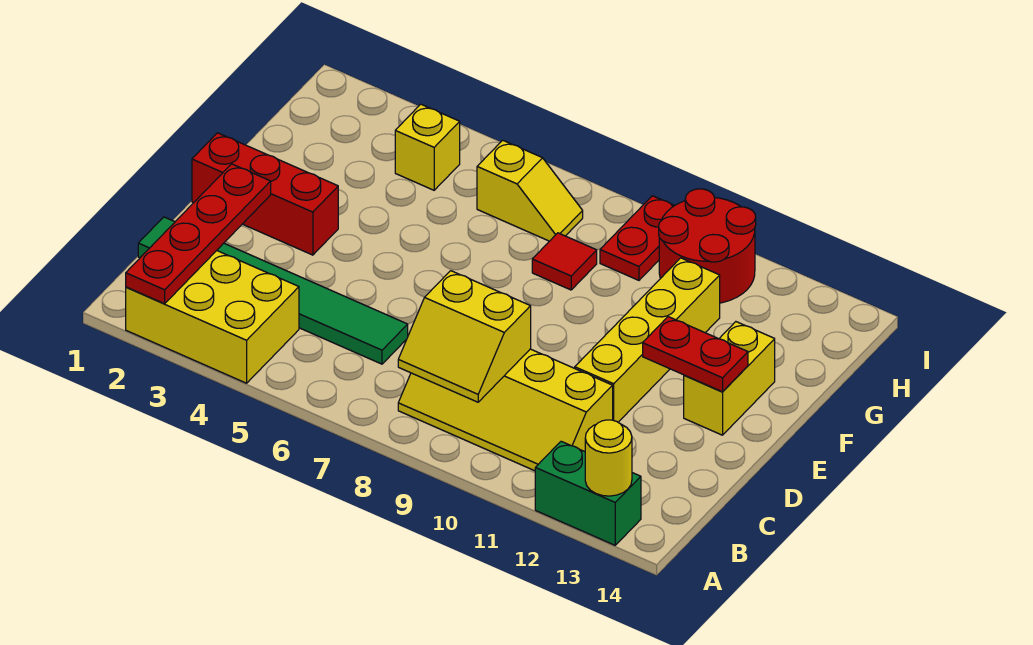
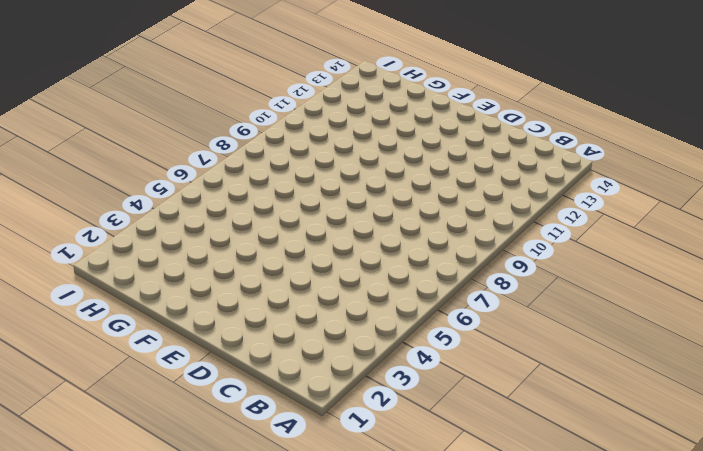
none -> yellow brick A2:B4 level 1
none -> green brick A12:A13 level 1
none -> yellow slope B8:C11 level 1 top C

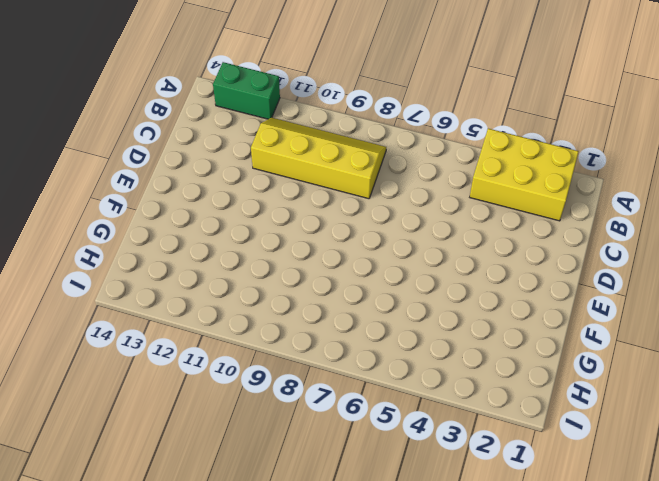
none -> green tile C1:C6 level 1
none -> yellow brick D11:G11 level 1
none -> red brick E1:E3 level 1

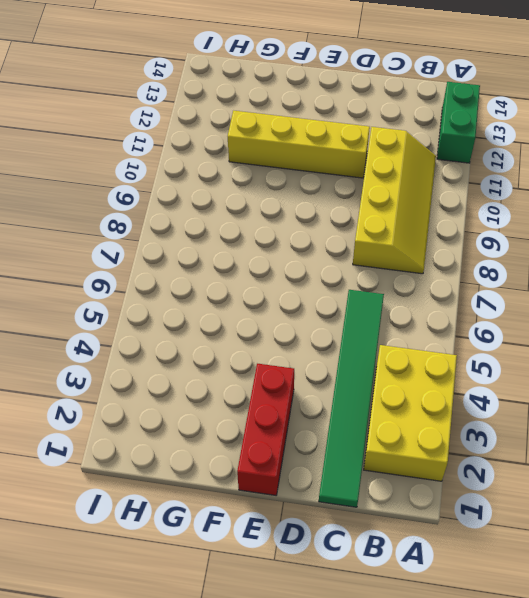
none -> yellow brick E13:F13 level 1
none -> red tile G8 level 1
none -> yellow brick H4 level 1

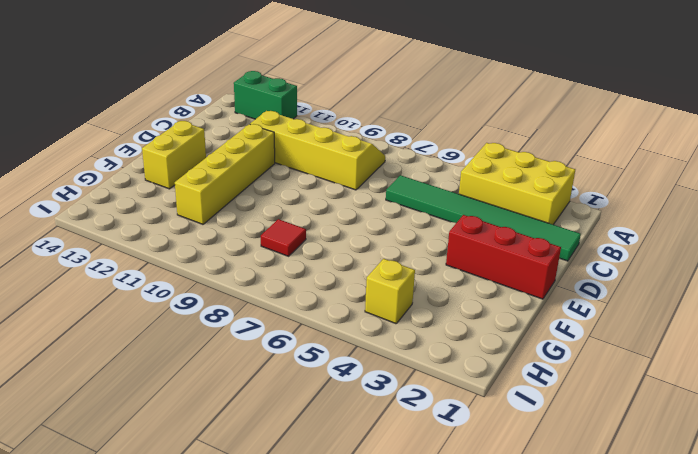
none -> yellow slope H6:H7 level 1 top 6
none -> red plate H9:I9 level 1
none -> red round brick H10:I11 level 1

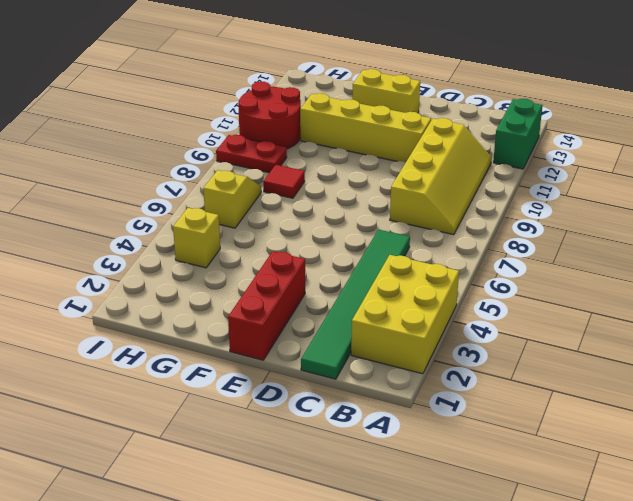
none -> red plate A2:D2 level 2
none -> yellow round brick A13 level 2
none -> yellow slope B8:C9 level 2 top C

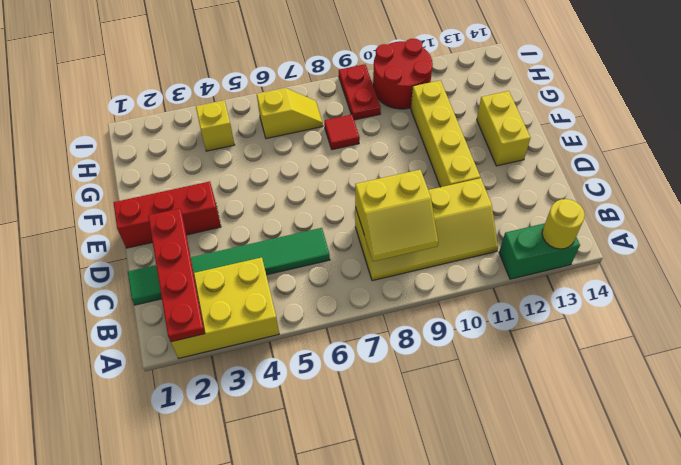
none -> red plate E12:E13 level 2

